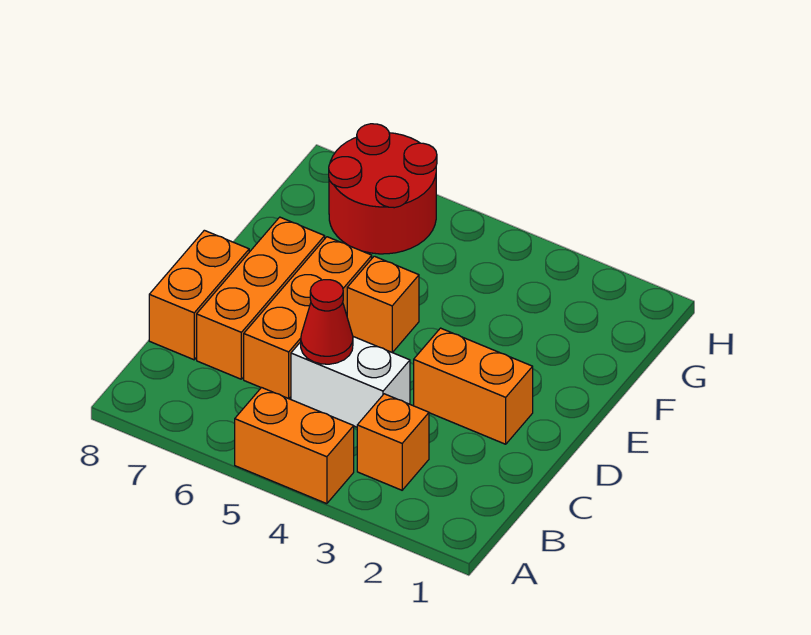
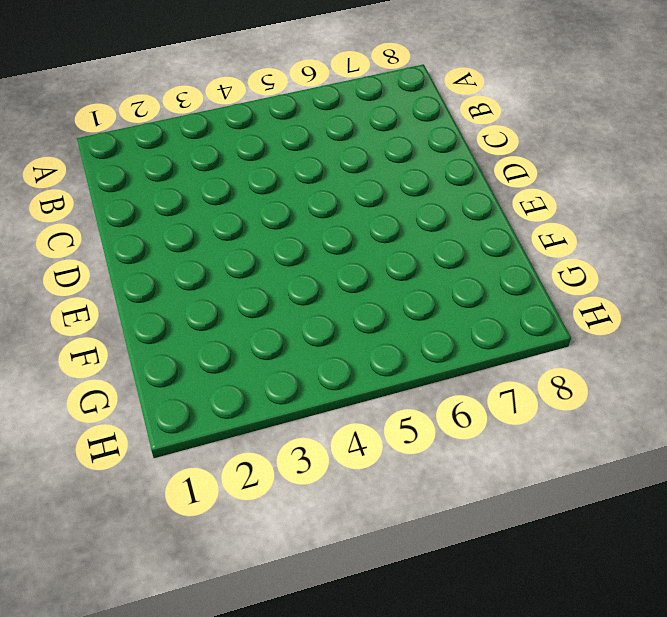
none -> orange brick A4:A5 level 1
none -> orange brick B3 level 1

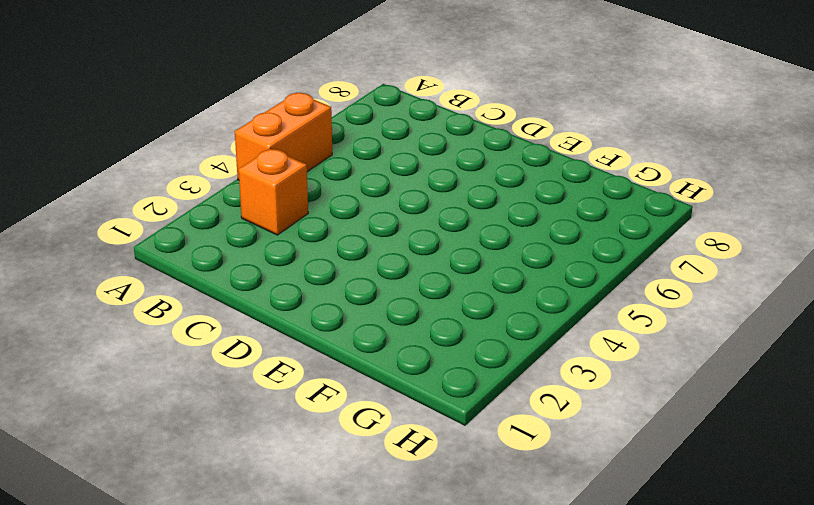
none -> white brick C4:C5 level 1
none -> orange brick C6:E6 level 1

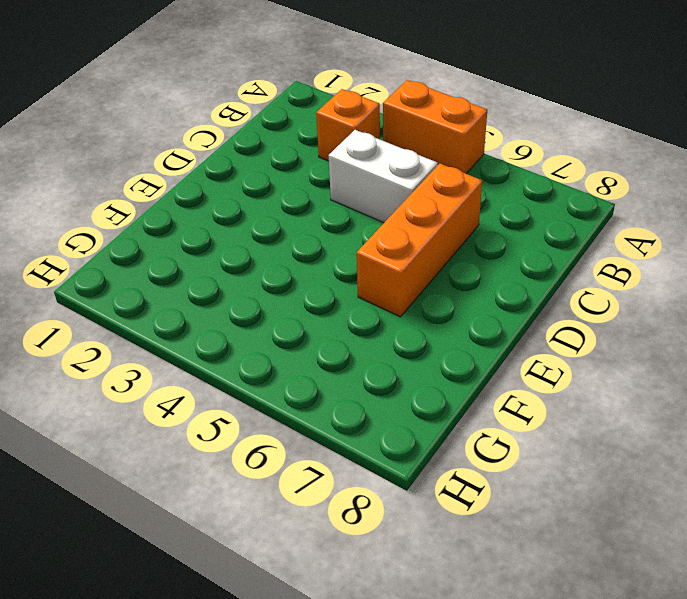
none -> orange brick C7:E7 level 1
none -> orange brick C8:D8 level 1

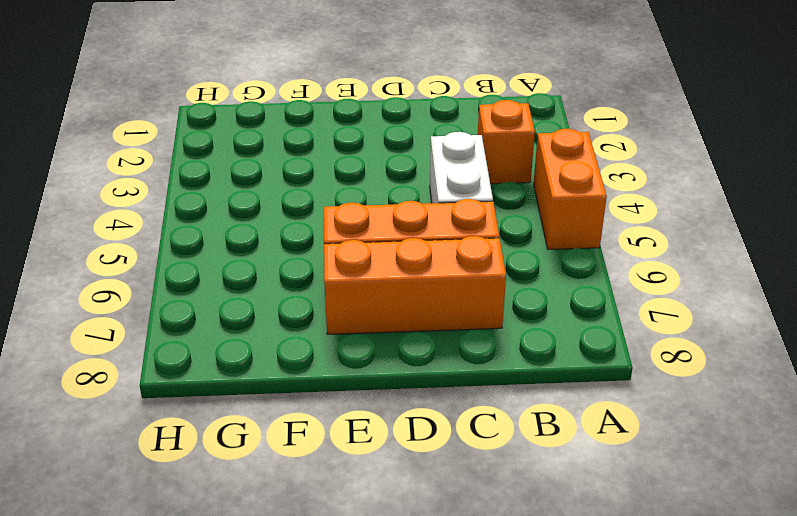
none -> orange brick C8:D8 level 1
none -> orange brick D2:D3 level 1

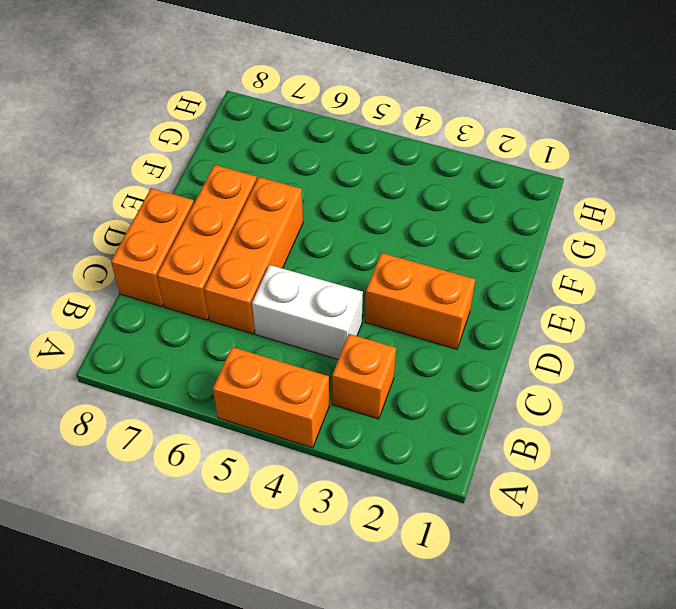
none -> orange brick E5 level 1
none -> red round brick G6:H7 level 1

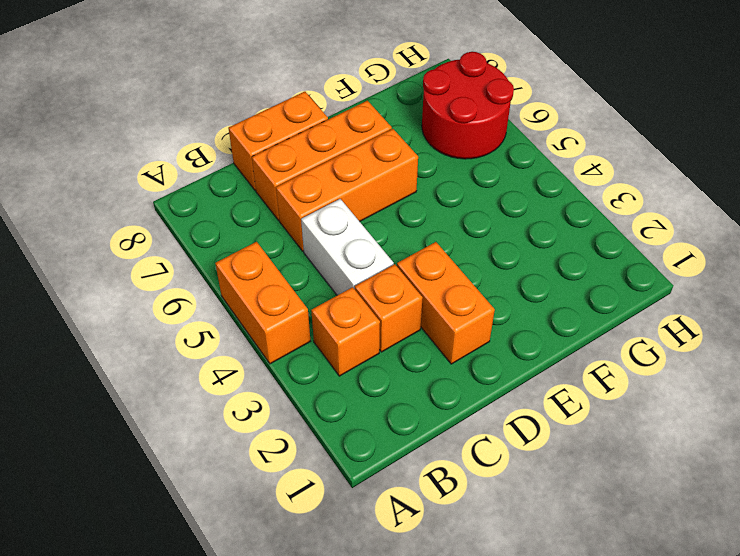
orange brick C3 level 1 -> orange brick E5 level 1
none -> red cone C5 level 2

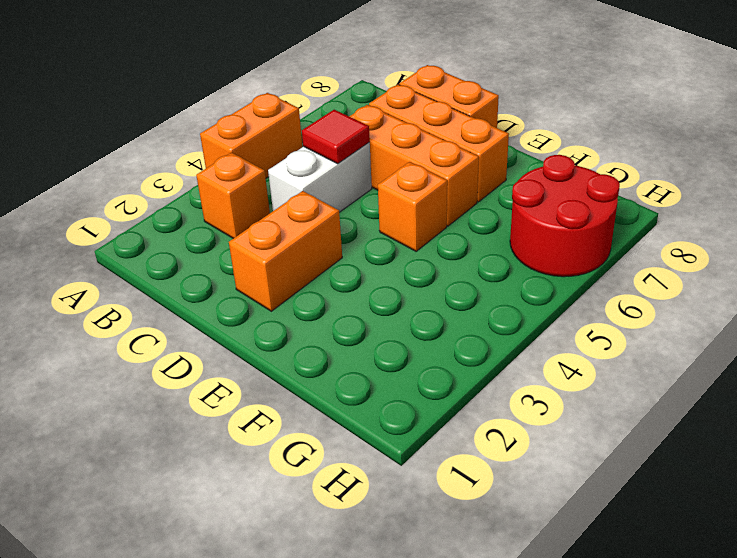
red tile C5 level 2 -> red cone C5 level 2

